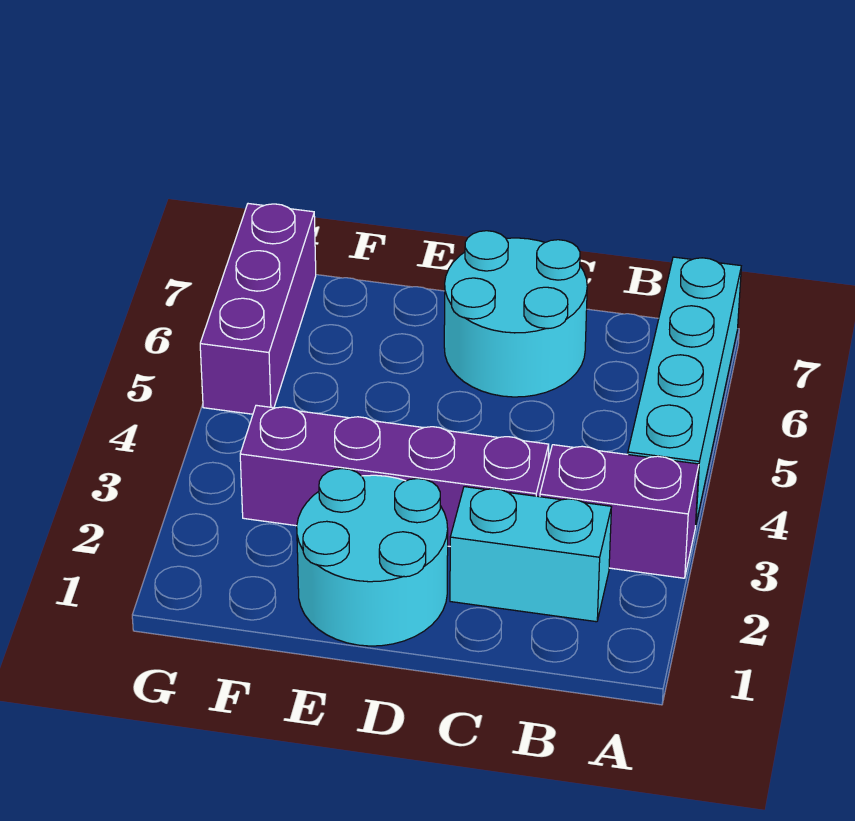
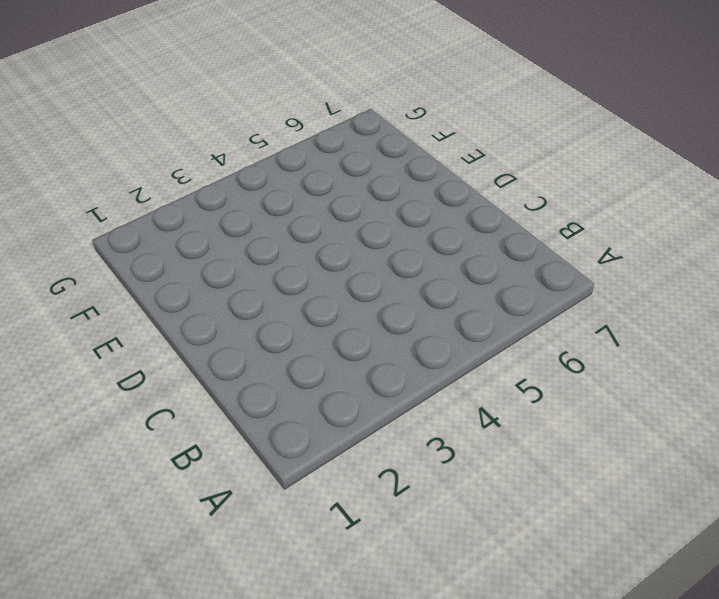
none -> purple brick A3:B3 level 1
none -> cyan brick A4:A7 level 1

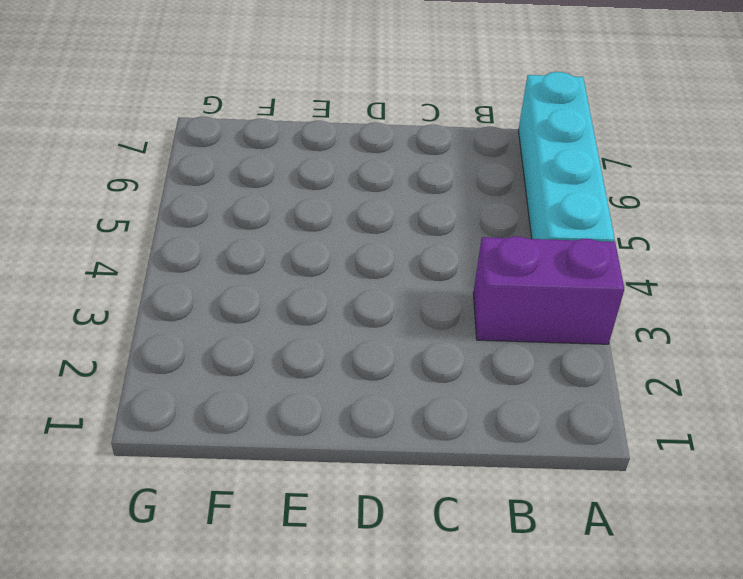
none -> cyan brick B2:C2 level 1
none -> purple brick C3:F3 level 1

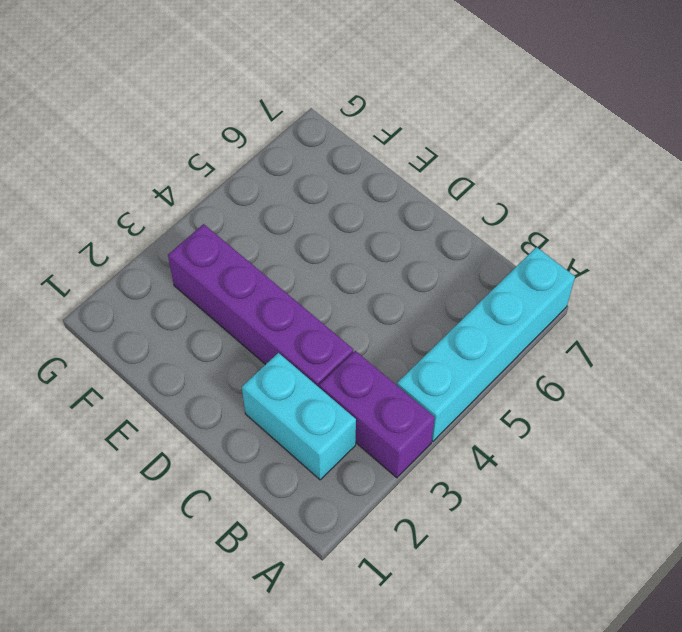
none -> cyan round brick C6:D7 level 1
none -> cyan round brick D1:E2 level 1

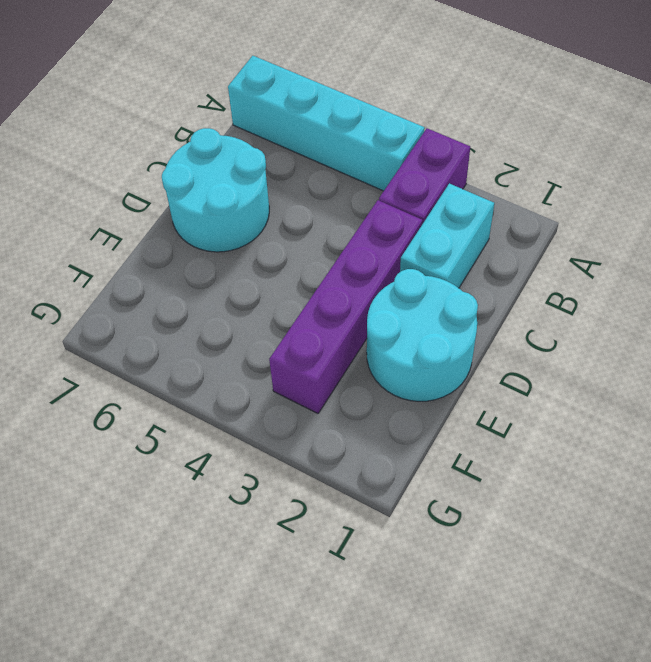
none -> purple brick G5:G7 level 1

